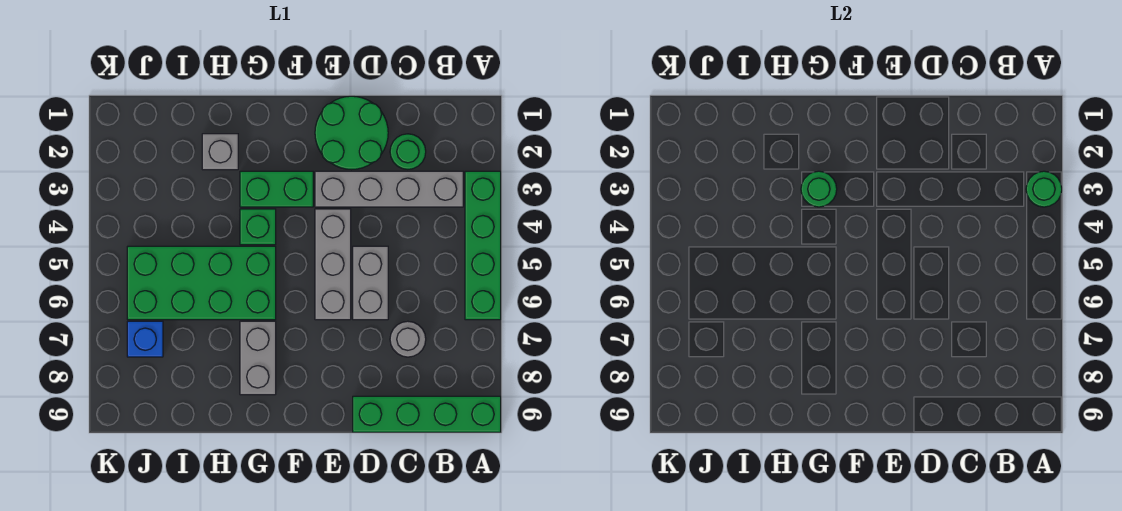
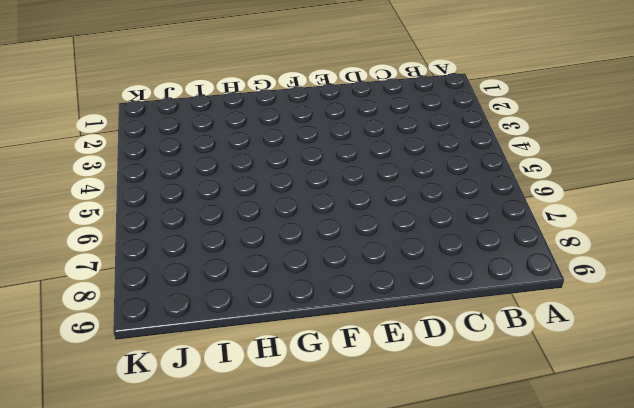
none -> green brick A3:A6 level 1
none -> green brick A9:D9 level 1
none -> grey brick B3:E3 level 1

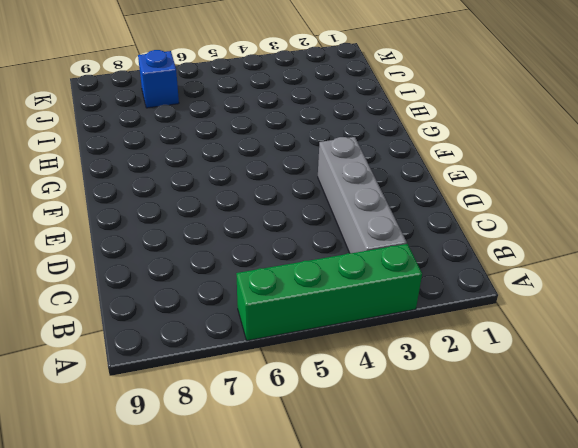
none -> green brick A9:D9 level 1
none -> green round brick C2 level 1
none -> grey round brick C7 level 1

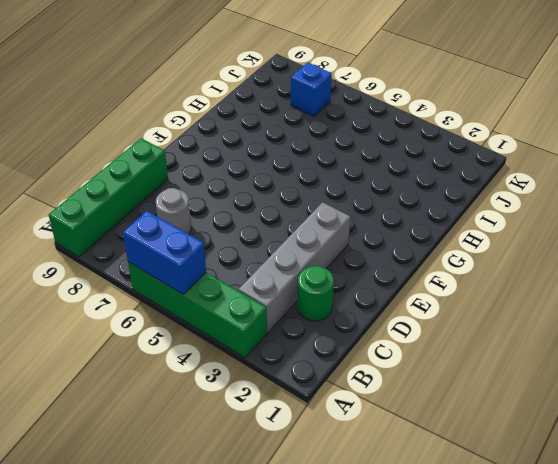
blue brick A5:A6 level 2 -> none
none -> green round brick D1:E2 level 1
none -> grey brick D5:D6 level 1
none -> grey brick E4:E6 level 1

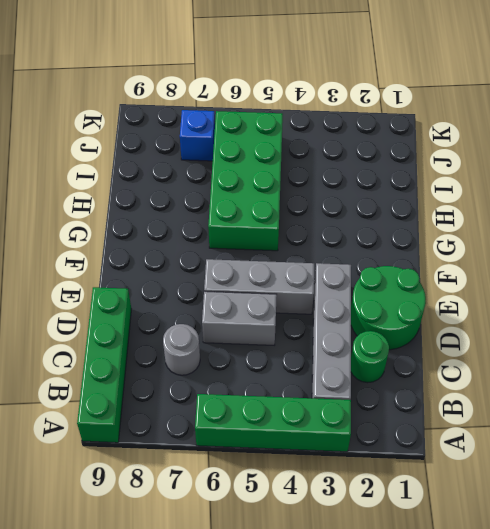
none -> green brick F3:G3 level 1
none -> green brick G4 level 1
none -> grey brick G7:G8 level 1

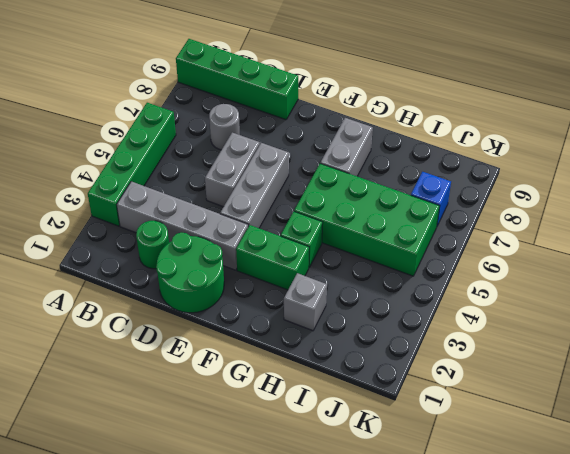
none -> green round brick A3 level 2
none -> green round brick G3 level 2

